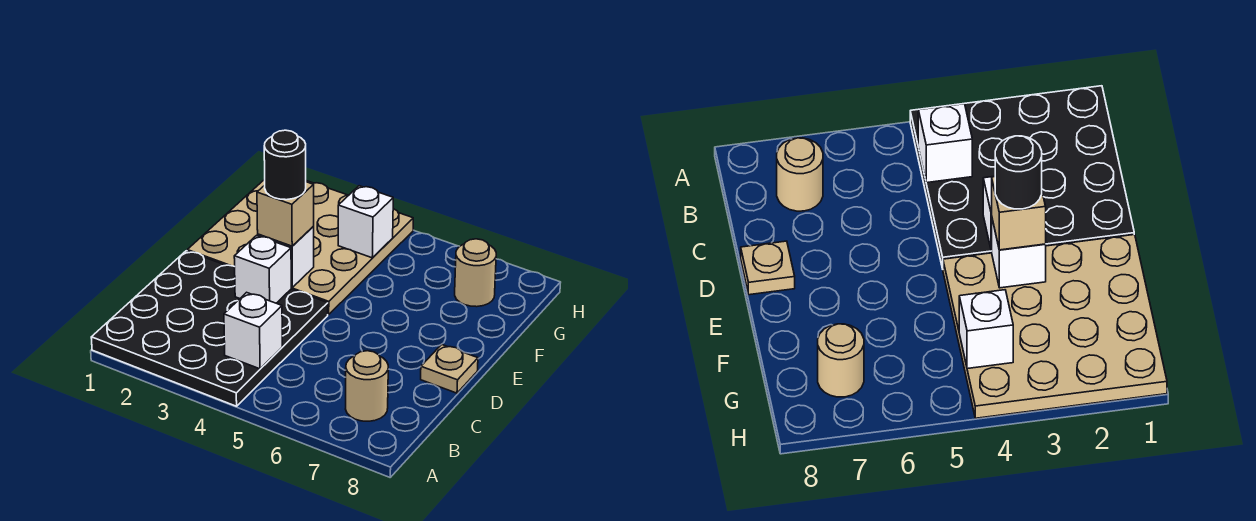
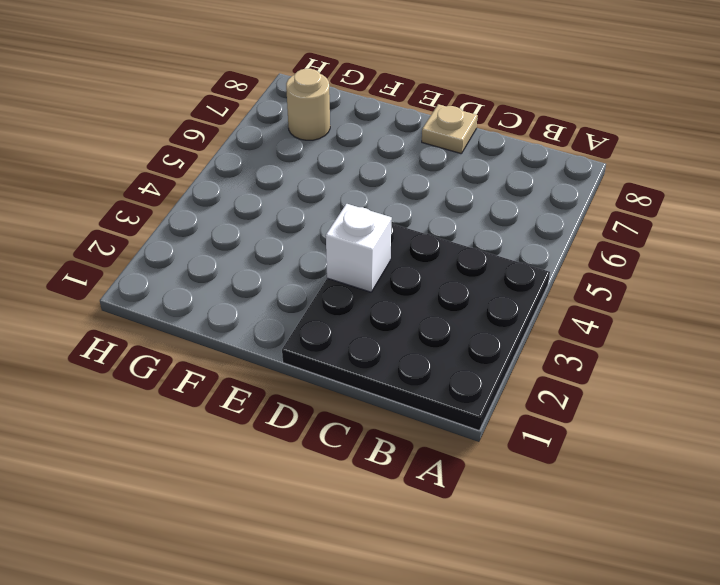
none -> tan round brick B7 level 1
none -> tan plate E1:H4 level 1

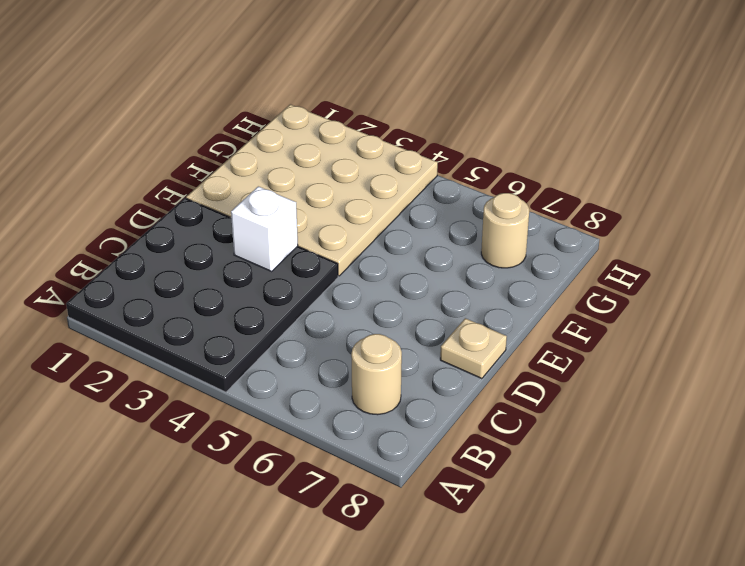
none -> white brick B4 level 2
none -> white brick E3 level 2

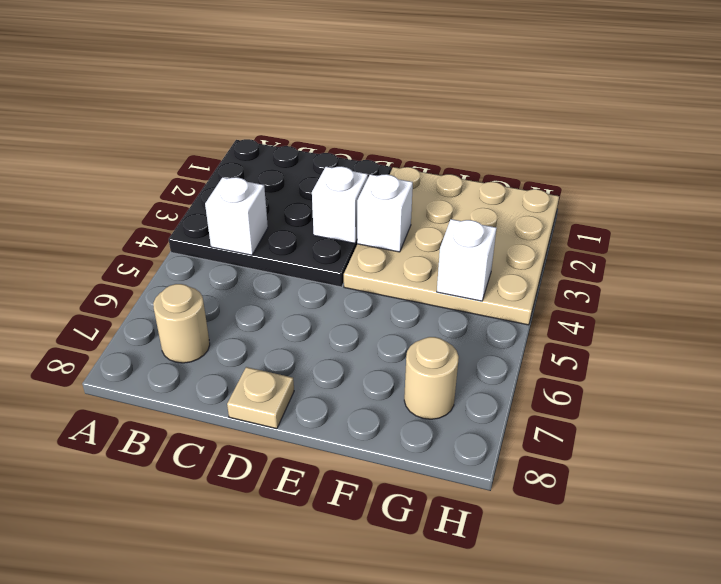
none -> tan brick E3 level 3
none -> black round brick E3 level 4

